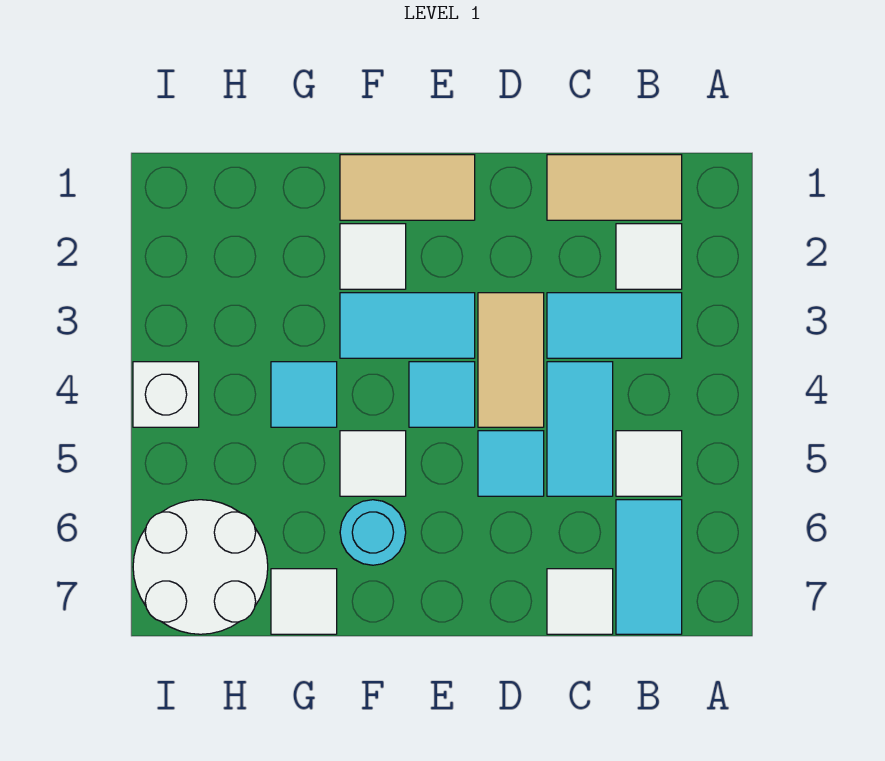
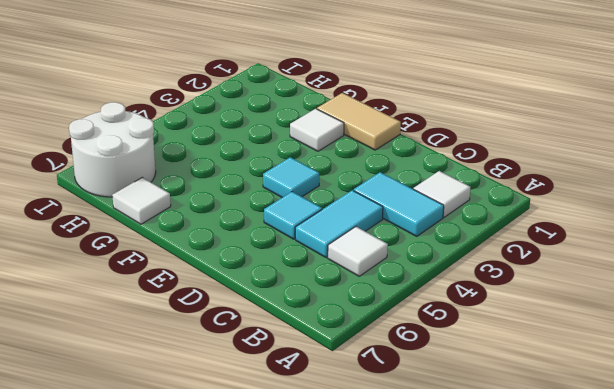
none -> tan tile B1:C1 level 1
none -> cyan tile B6:B7 level 1
none -> white tile C7 level 1

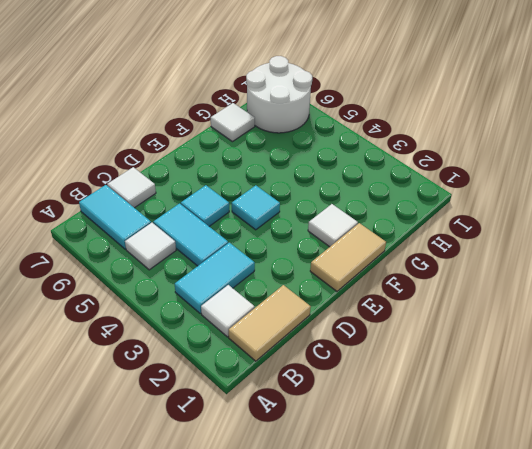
none -> tan tile D3:D4 level 1
none -> cyan tile E3:F3 level 1
none -> white tile F5 level 1

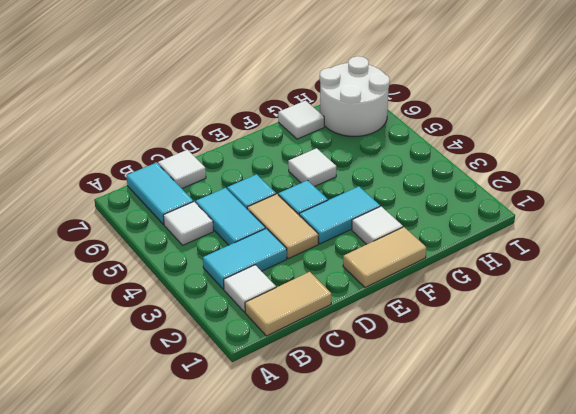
none -> cyan round brick F6 level 1
none -> cyan tile G4 level 1
none -> white brick I4 level 1

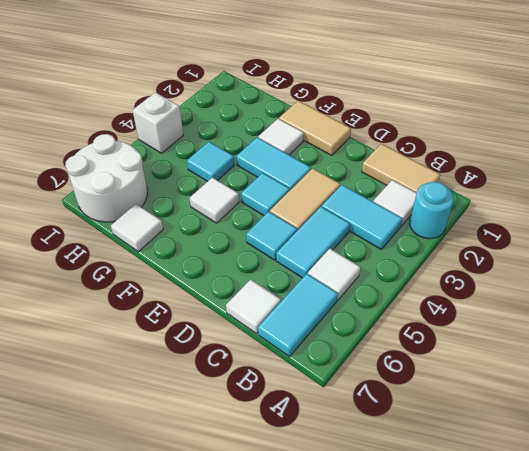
cyan round brick A2 level 1 -> cyan round brick F6 level 1

